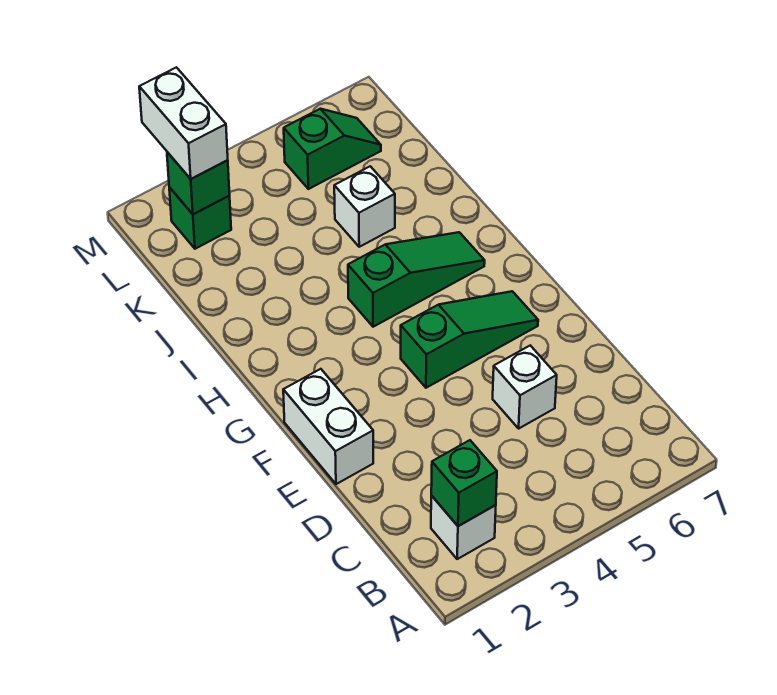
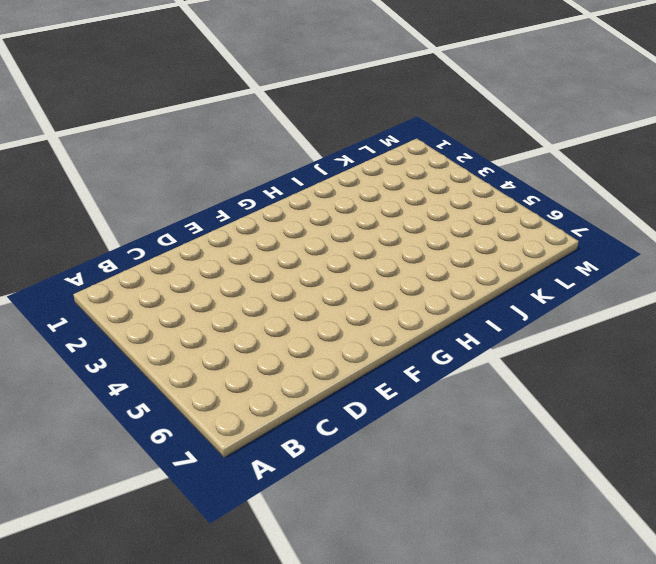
none -> white brick B2 level 1
none -> white brick D5 level 1

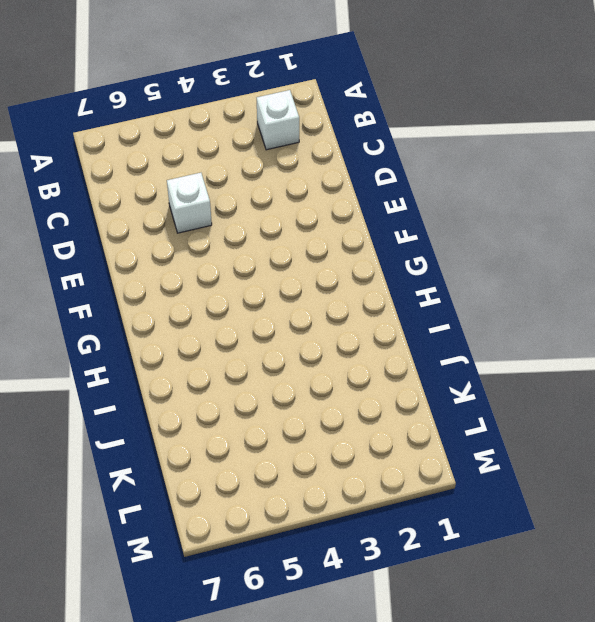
none -> white brick E1:F1 level 1
none -> green slope F4:F6 level 1 top 4

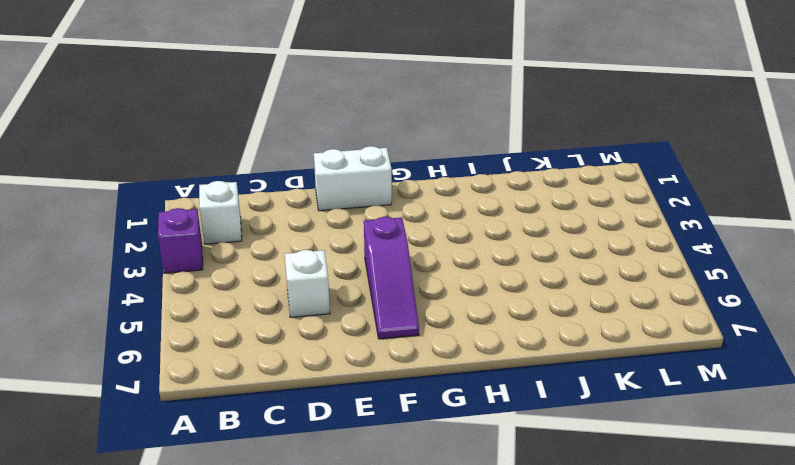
purple brick A3 level 1 -> none
purple slope F4:F6 level 1 top 4 -> green slope F4:F6 level 1 top 4
none -> green slope H4:H6 level 1 top 4
none -> white brick J5 level 1

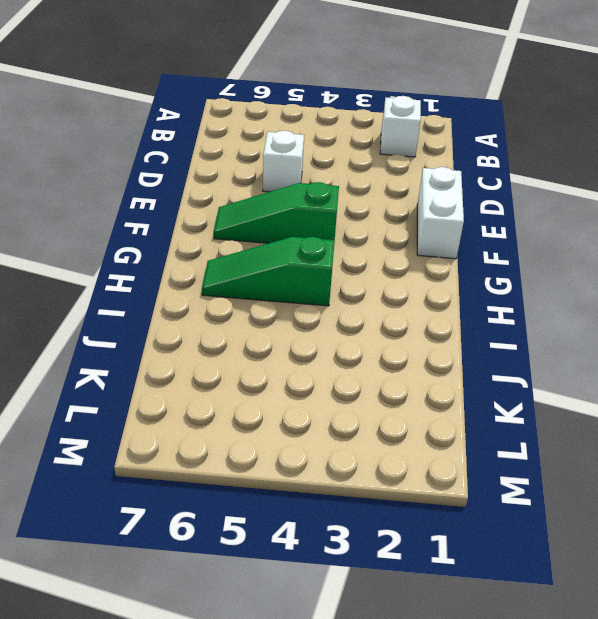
none -> white brick J5 level 1
none -> green brick L2 level 1

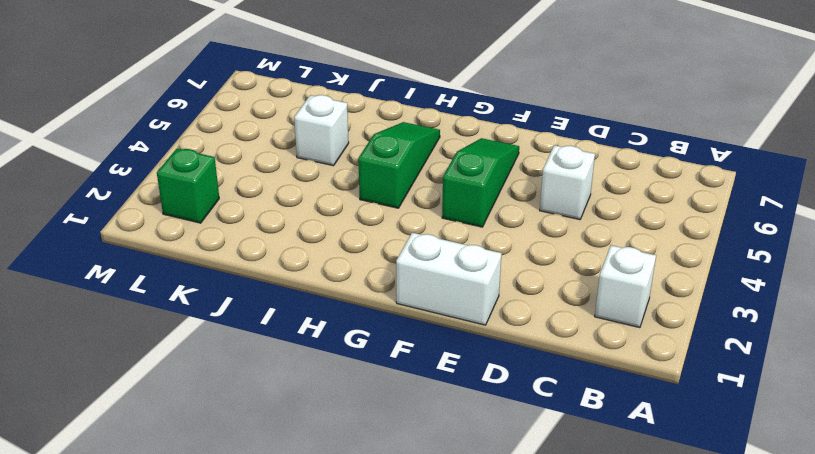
none -> green slope L5:L6 level 1 top 5
none -> green brick B2 level 2

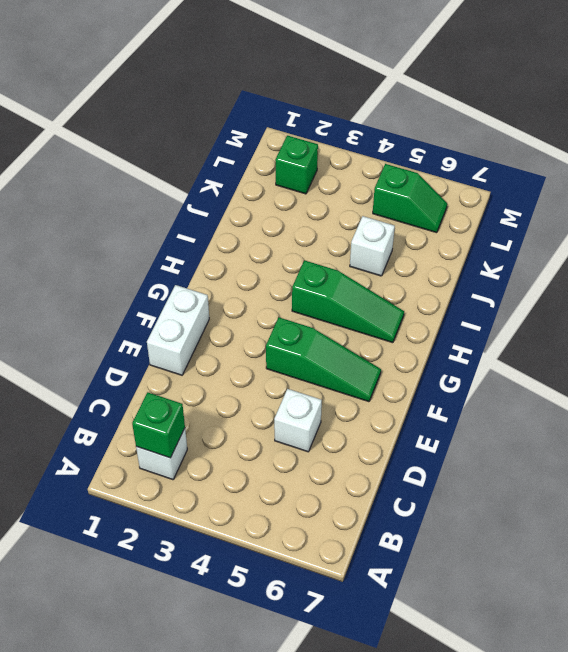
none -> green brick L2 level 2
none -> white brick L2:M2 level 3

